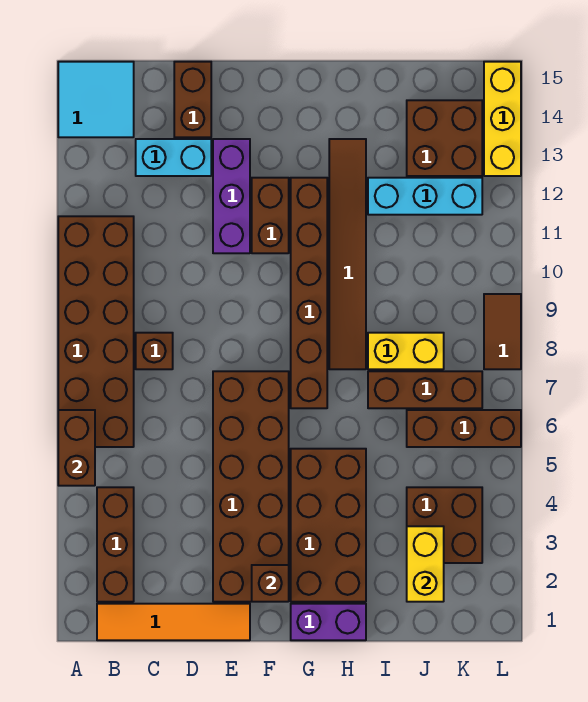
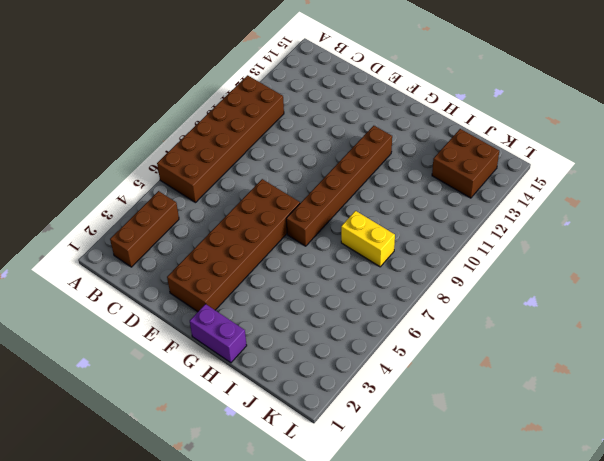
none -> cyan tile A14:B15 level 1
none -> orange tile B1:E1 level 1
none -> brown brick C8 level 1

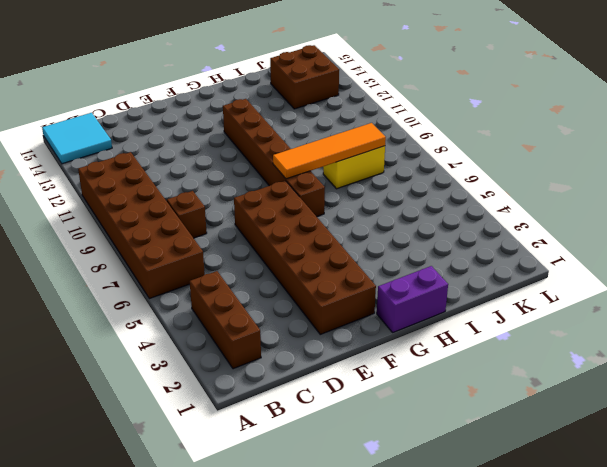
orange tile G8:J8 level 2 -> orange tile B1:E1 level 1
none -> cyan brick C13:D13 level 1
none -> brown brick D14:D15 level 1
none -> purple brick E11:E13 level 1

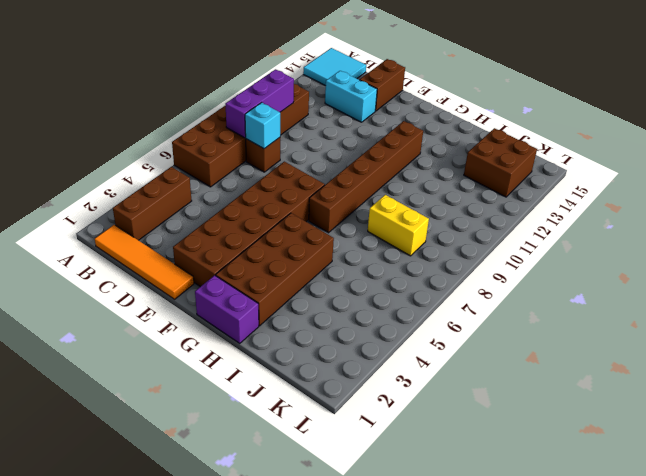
purple brick B8:B10 level 2 -> purple brick E11:E13 level 1
cyan brick C8 level 2 -> none
none -> brown brick F11:F12 level 1
none -> brown tile H8:H13 level 1
none -> brown brick I7:K7 level 1

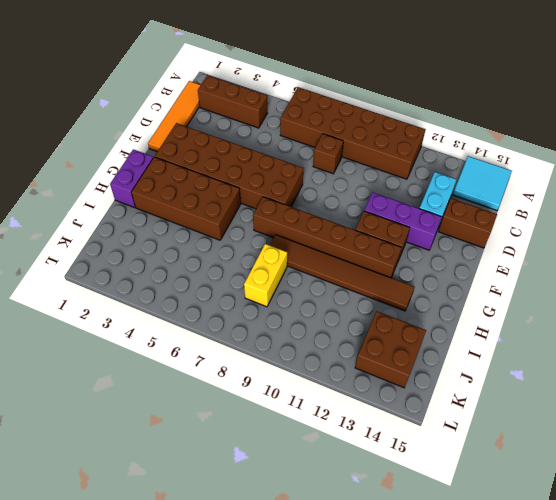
none -> brown brick I7:K7 level 1
none -> cyan brick I12:K12 level 1
none -> brown brick J3:K4 level 1

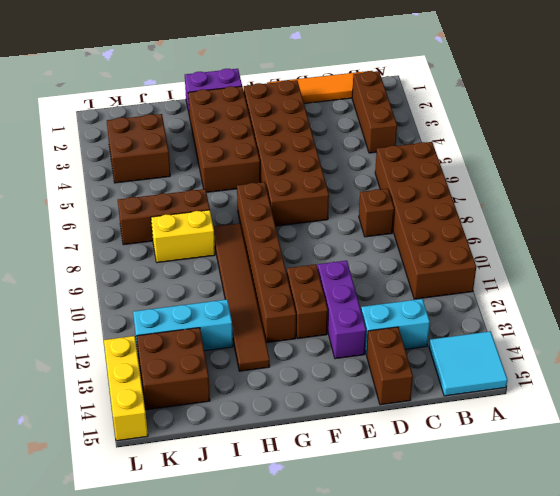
none -> brown brick J6:L6 level 1
none -> brown tile L8:L9 level 1
none -> brown brick A5:A6 level 2

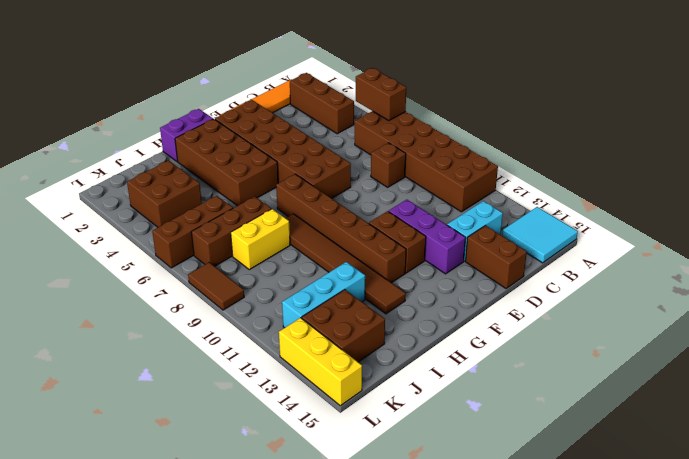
none -> brown brick F2 level 2
none -> yellow brick J2:J3 level 2

